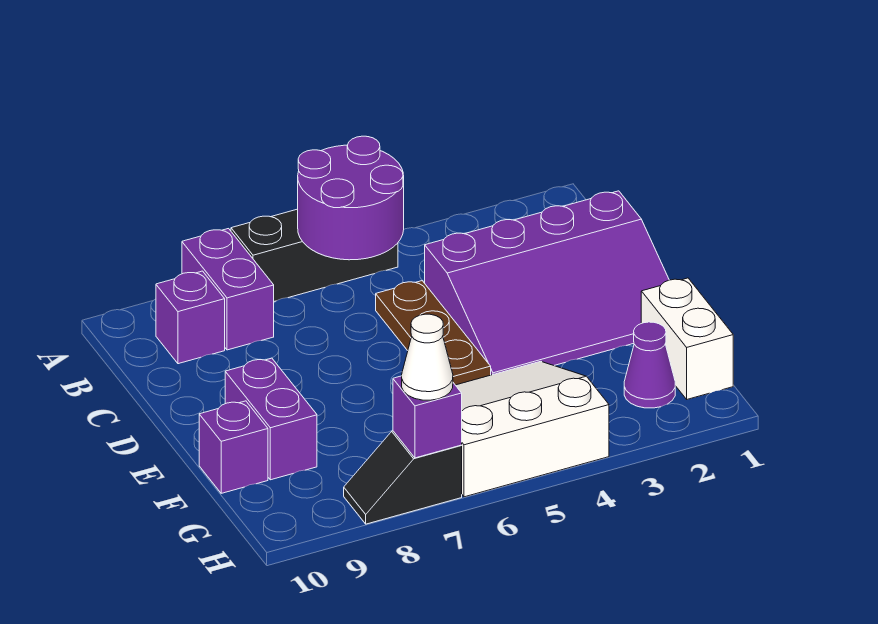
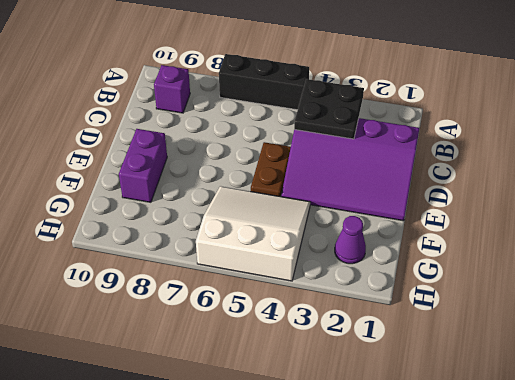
black plate B3:C4 level 2 -> none
brown plate D5:E5 level 1 -> brown plate C5:E5 level 1
none -> purple brick A8:B8 level 1
none -> white brick F1:G1 level 1
none -> purple brick F10 level 1

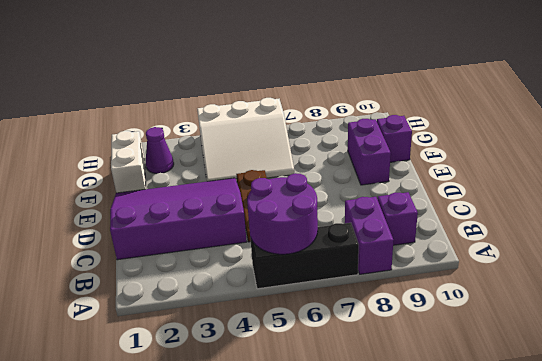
none -> black slope H7:H8 level 1 top 7
none -> purple brick H7 level 2
none -> white cone H7 level 3

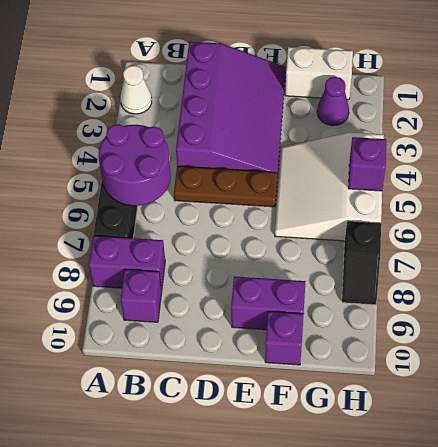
white cone A2 level 1 -> white cone H7 level 3
purple brick H5 level 2 -> purple brick H7 level 2

